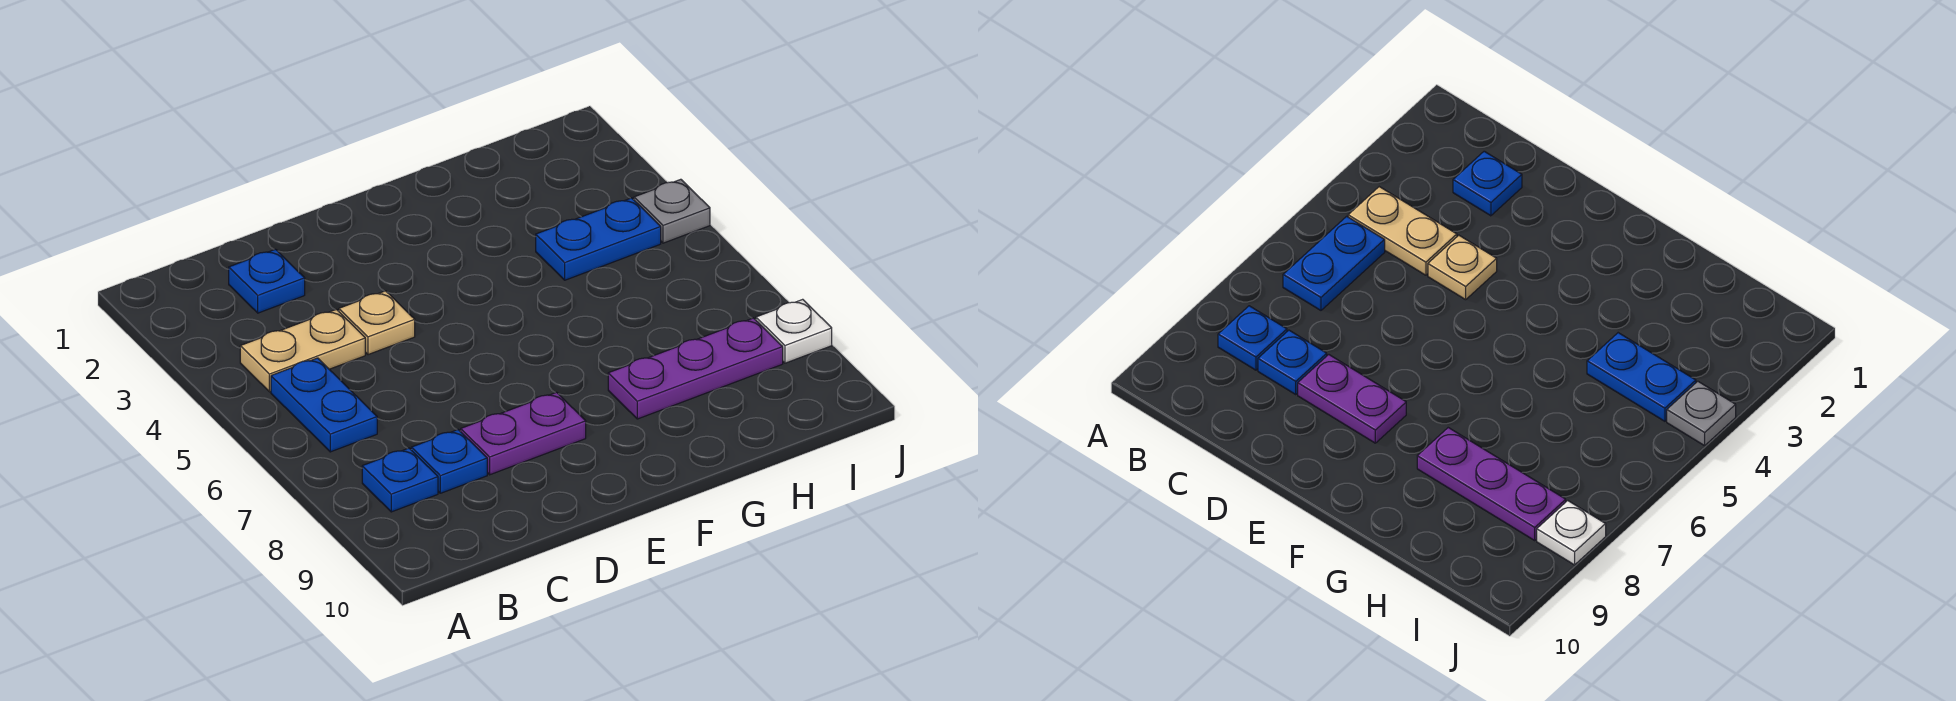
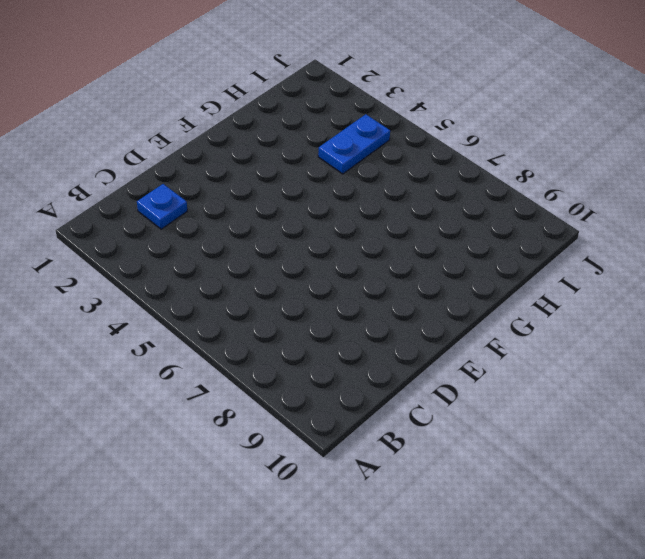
none -> tan plate B4:C4 level 1
none -> blue plate B5:B6 level 1

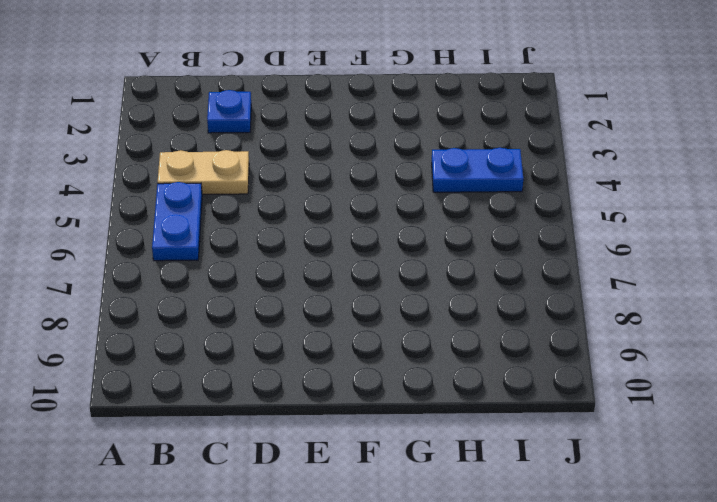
none -> blue plate B8 level 1
none -> blue plate C8 level 1

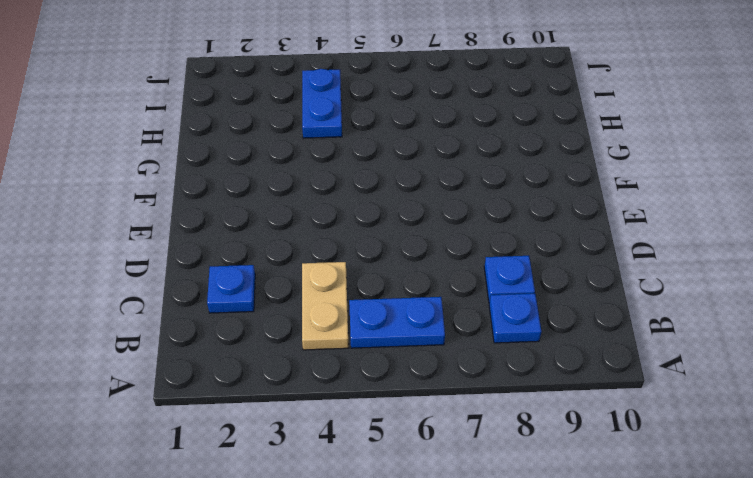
none -> tan plate D4 level 1
none -> purple plate D8:E8 level 1

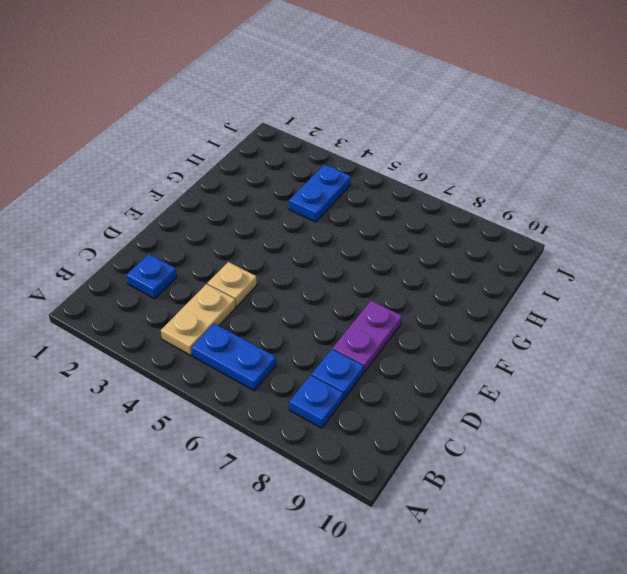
none -> purple plate G8:I8 level 1
none -> grey plate J4 level 1

